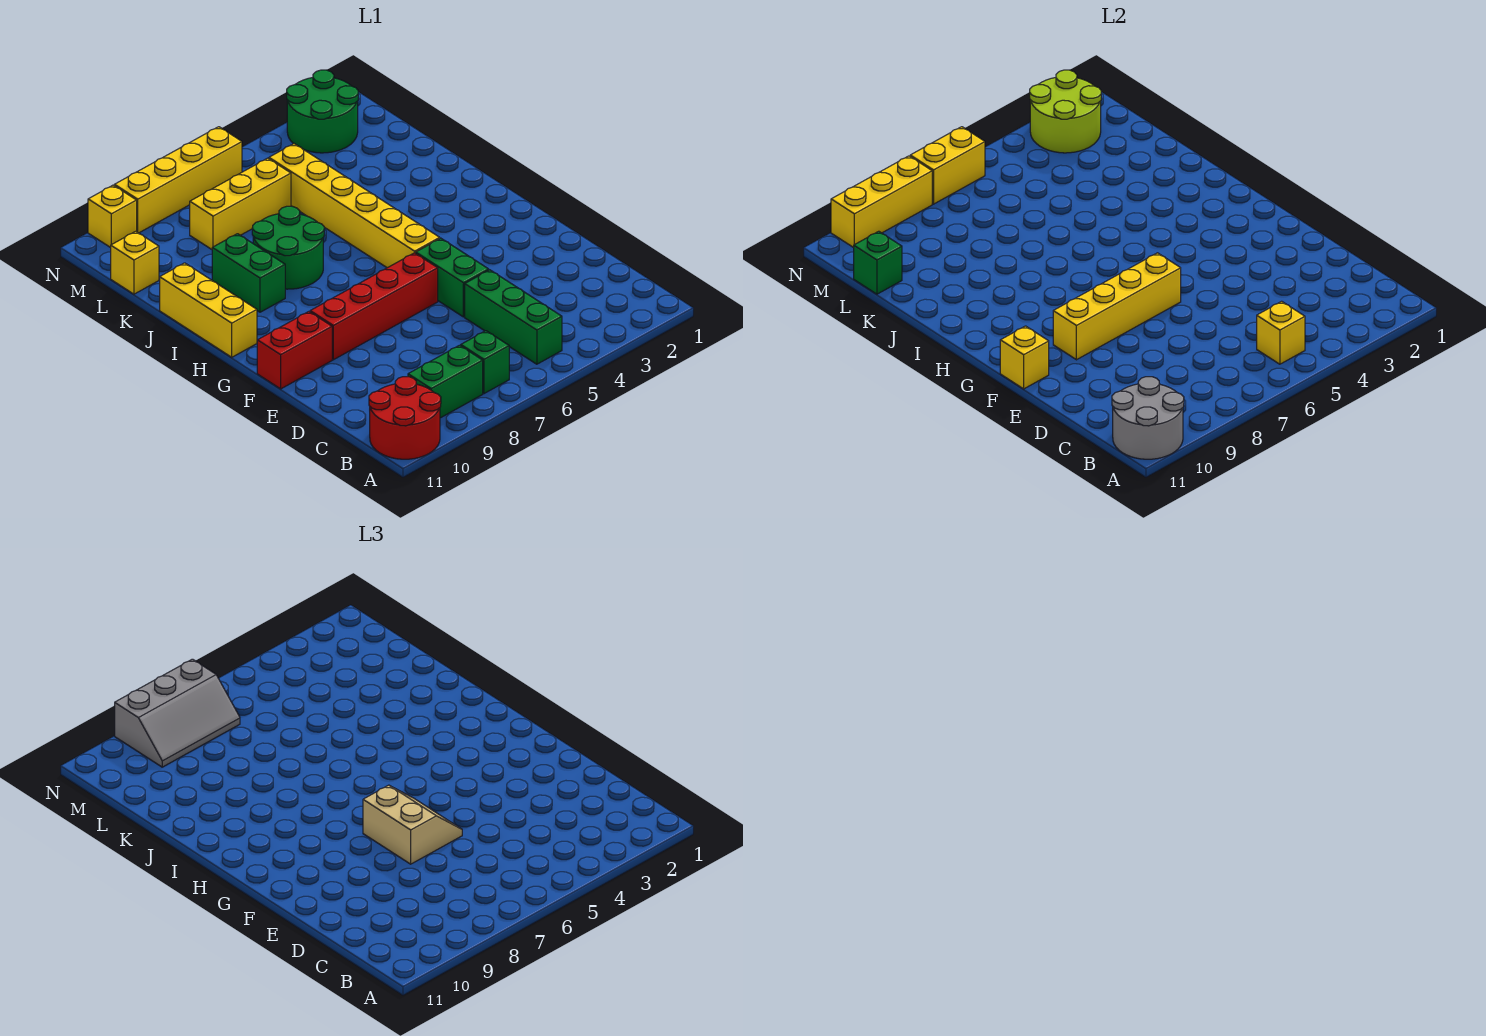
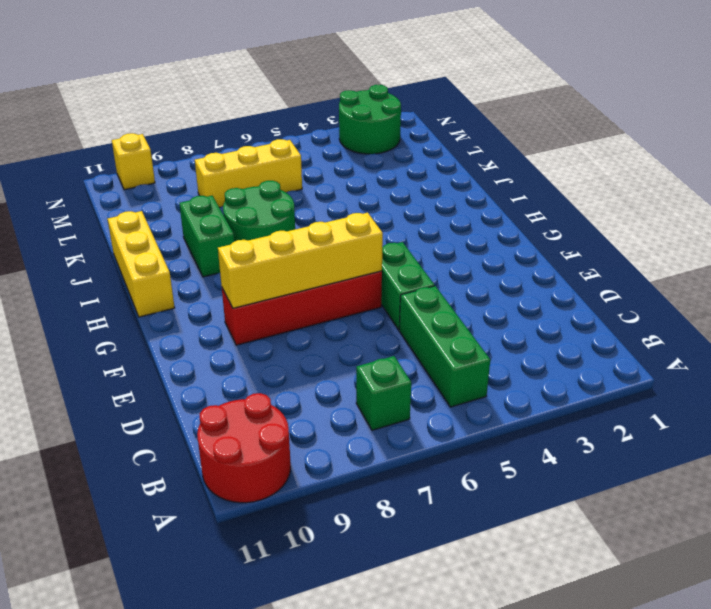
none -> green brick B8:B9 level 1
none -> red brick F10:F11 level 1
none -> yellow brick G5:L5 level 1

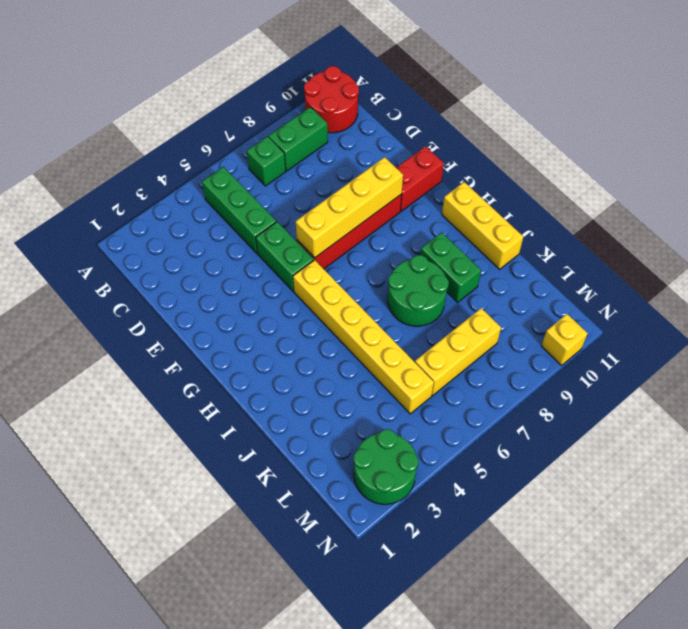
none -> yellow brick L11 level 1
none -> yellow brick N6:N9 level 1
none -> grey round brick A10:B11 level 2

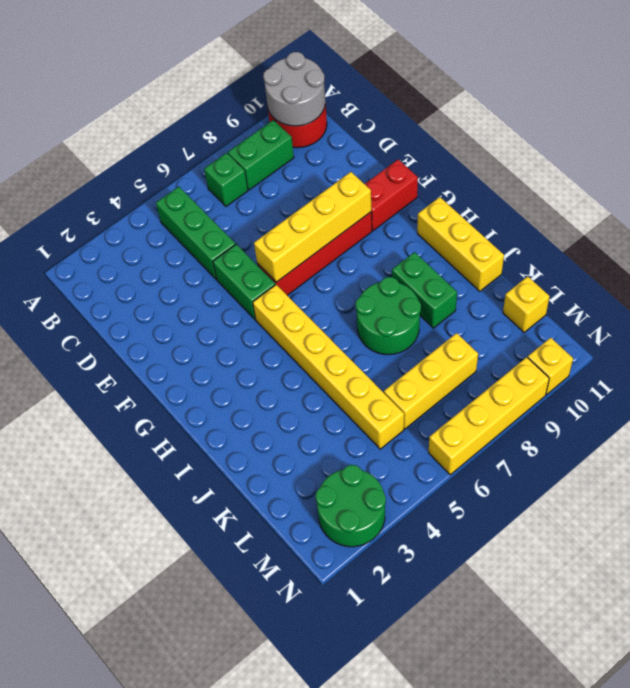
none -> yellow brick B5 level 2
none -> yellow brick F11 level 2
none -> green brick L11 level 2

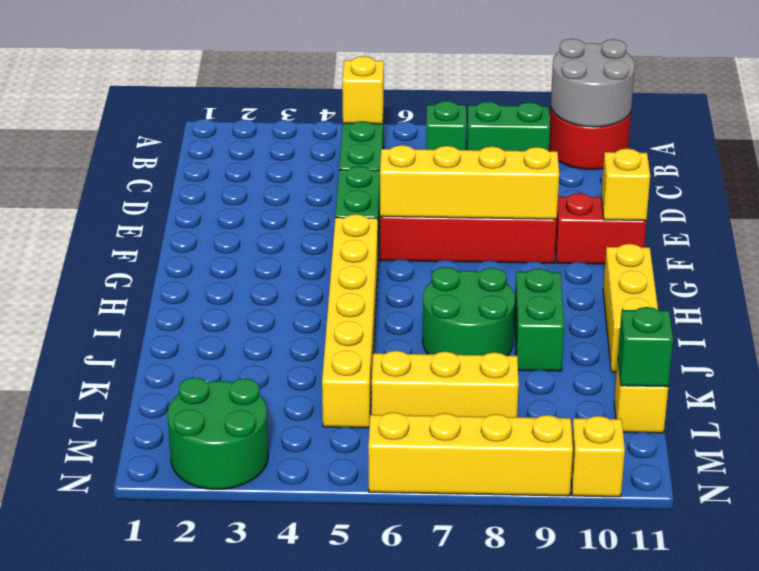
none -> lime round brick M2:N3 level 2
none -> yellow brick N6:N7 level 2
none -> yellow brick N8:N10 level 2

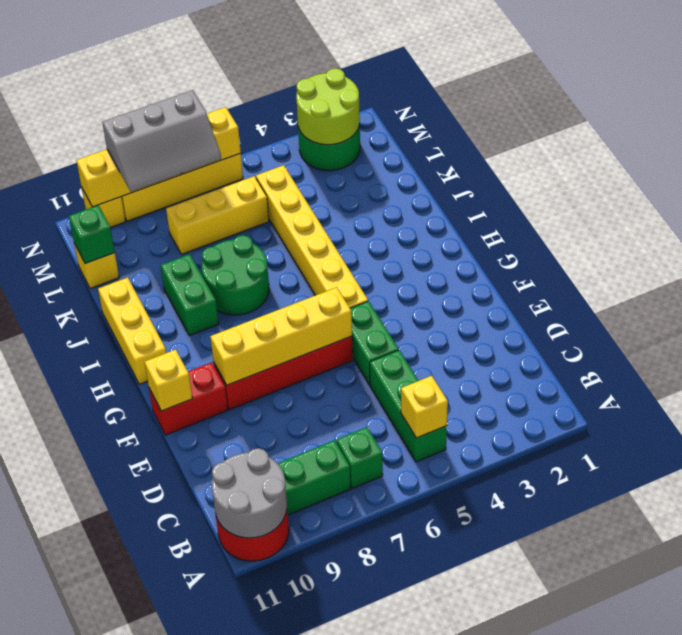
none -> tan slope E6:F7 level 3 top 7

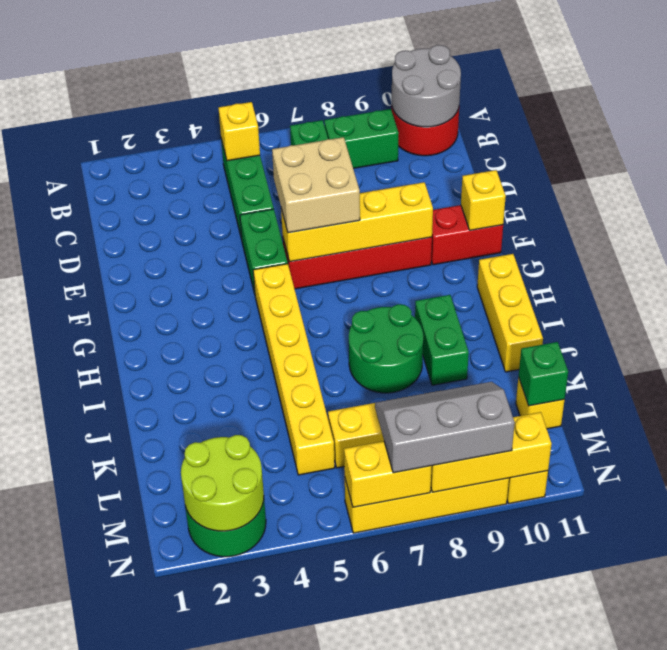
tan brick E6:F7 level 3 -> tan slope E6:F7 level 3 top 7

